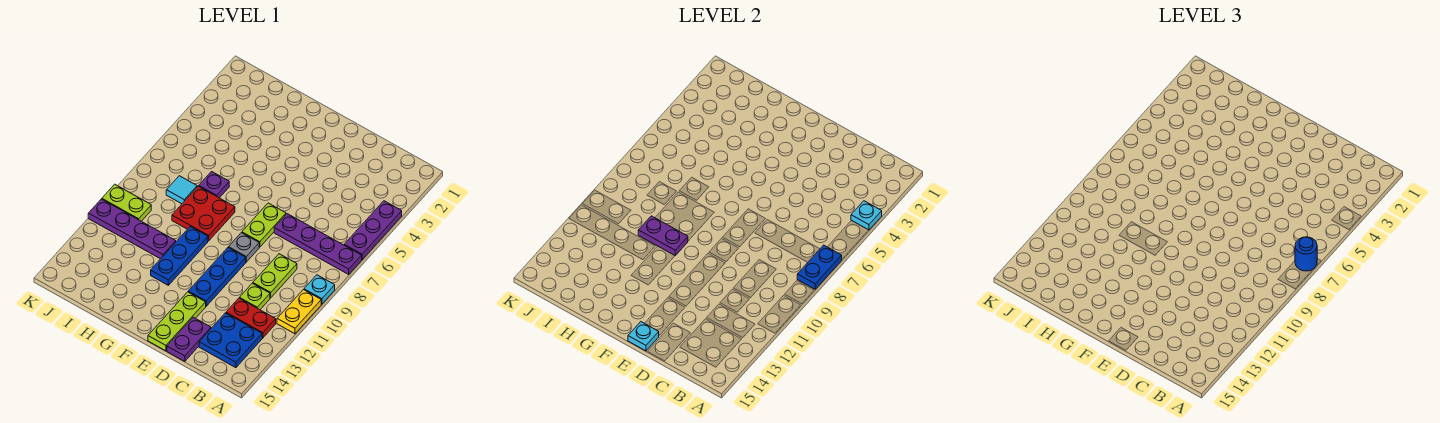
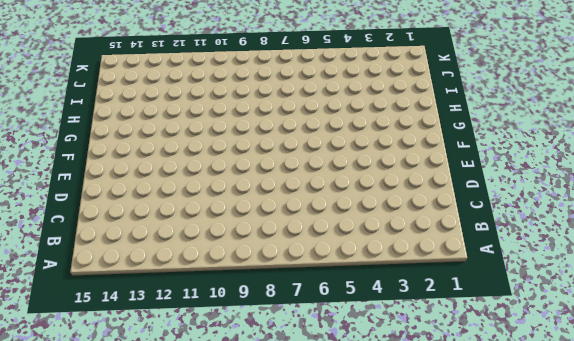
none -> purple plate A4:A6 level 1
none -> purple plate A7:D7 level 1
none -> cyan plate A9 level 1

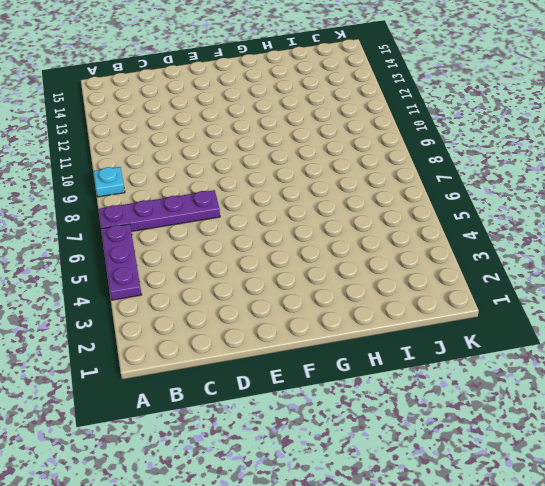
none -> yellow plate A10:A11 level 1
none -> red plate B12:C12 level 1
none -> blue plate B13:C14 level 1

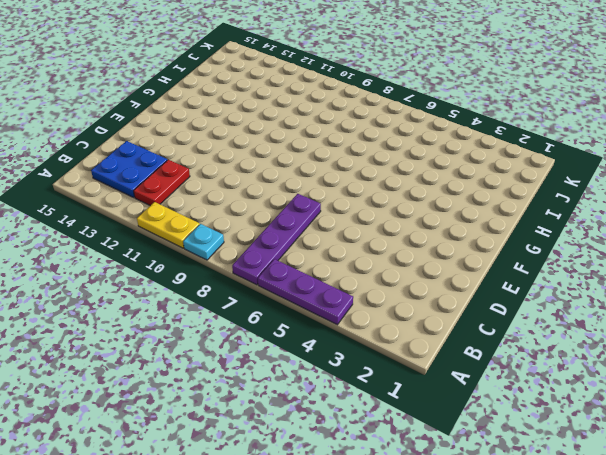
none -> lime plate C9:C10 level 1
none -> lime plate C11 level 1
none -> purple plate D14:D15 level 1

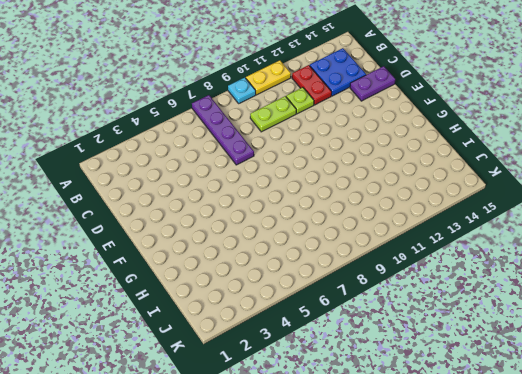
none -> purple plate A4:A6 level 1
none -> lime plate E7:E8 level 1
none -> grey plate E9 level 1

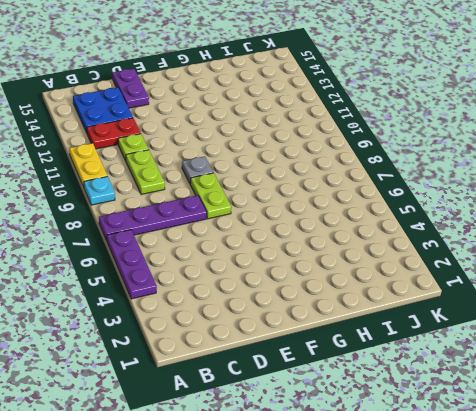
none -> blue plate E10:E12 level 1
none -> lime plate E13:E15 level 1
none -> red plate G8:H9 level 1

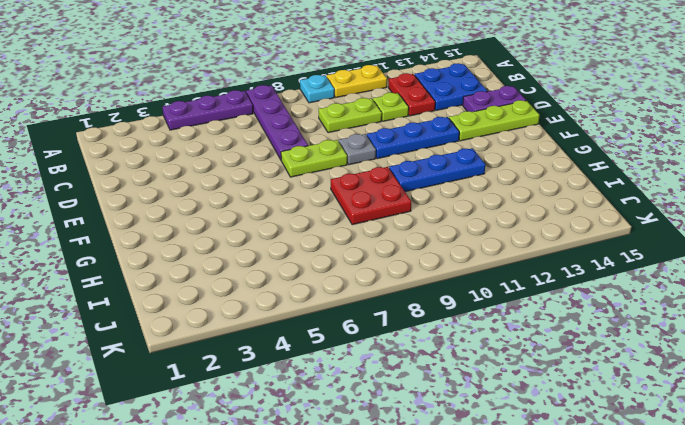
none -> purple plate H7 level 1
none -> purple plate H11:K11 level 1
none -> cyan tile I8 level 1

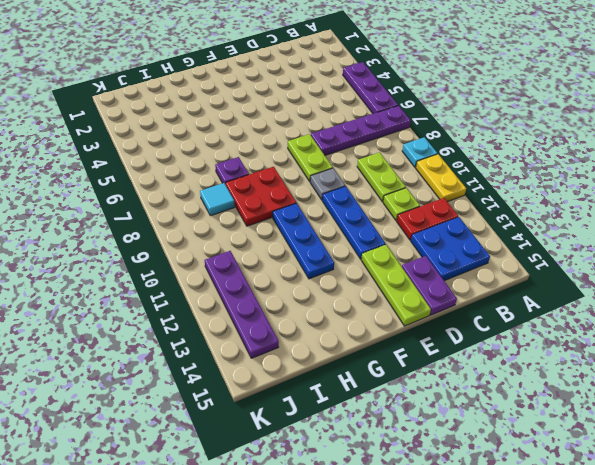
purple plate J11:J14 level 1 -> purple plate H11:K11 level 1
none -> lime plate J10:K10 level 1
none -> cyan plate A4 level 2
none -> blue plate A7:A8 level 2

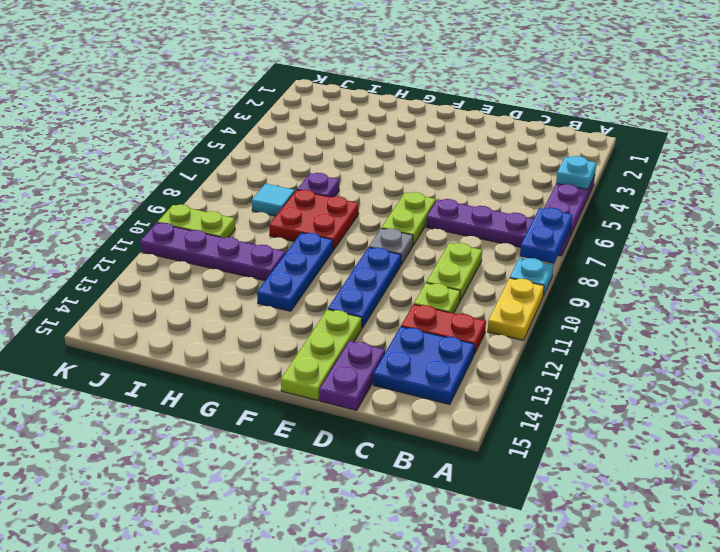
none -> cyan plate E15 level 2
none -> purple plate G10:H10 level 2
none -> blue round brick A7 level 3

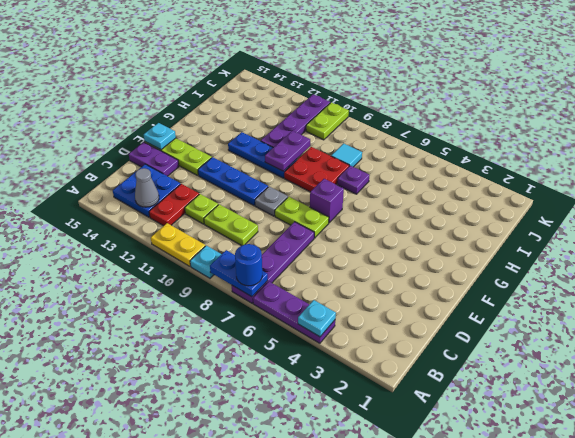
grey cone B13 level 2 -> none
purple brick F7 level 1 -> none

